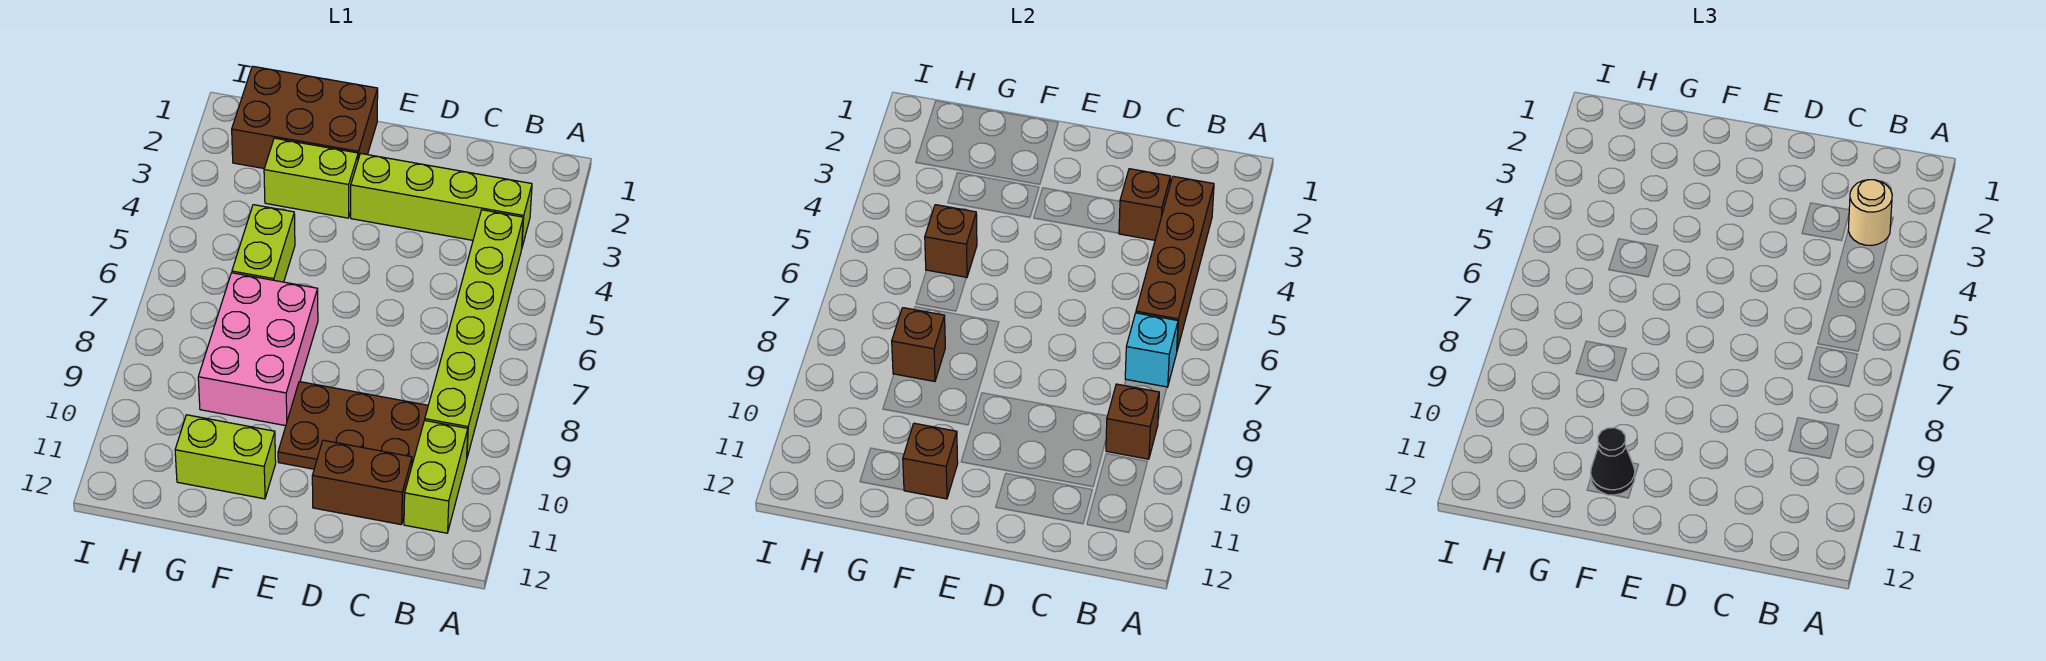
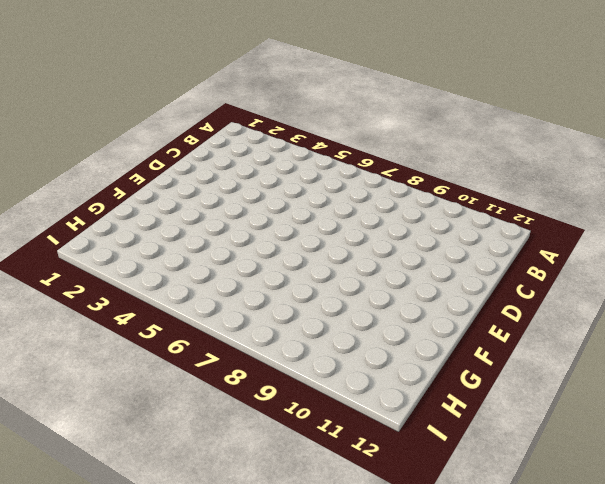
none -> lime brick B3:E3 level 1
none -> lime brick B4:B9 level 1
none -> lime brick B10:B11 level 1

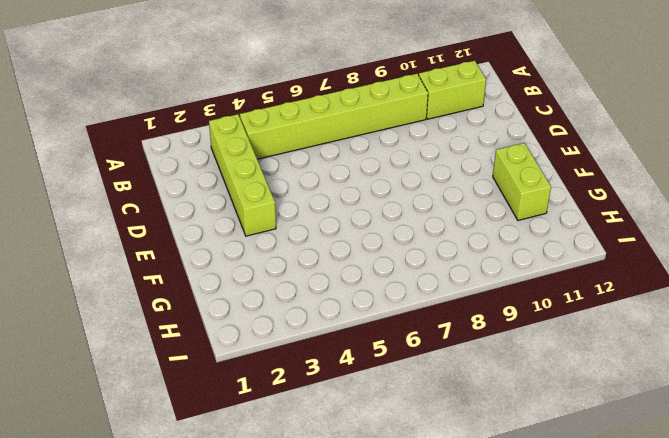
none -> brown plate C9:E10 level 1
none -> brown brick C11:D11 level 1
none -> brown brick F1:H2 level 1

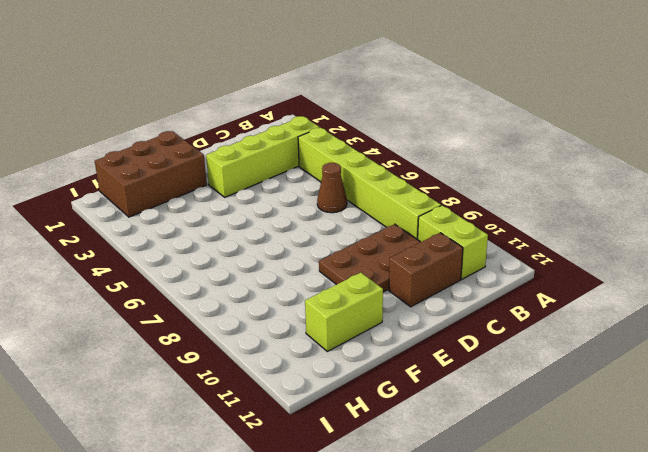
brown cone C6 level 1 -> none
none -> lime brick F3:G3 level 1
none -> pink brick F7:G9 level 1
none -> lime brick G5:G6 level 1

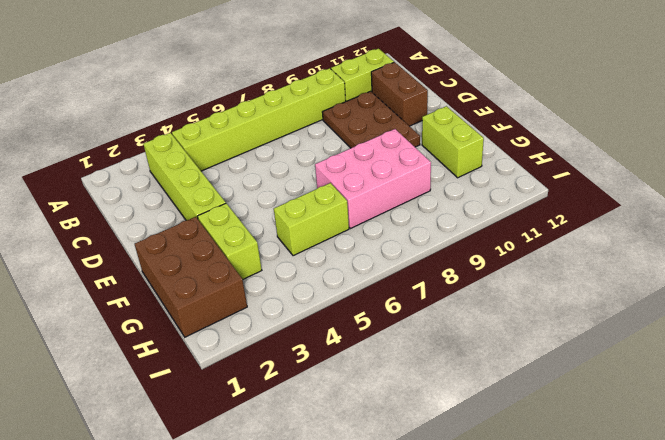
none -> brown brick B3:B6 level 2
none -> cyan brick B7 level 2
none -> brown brick B9 level 2

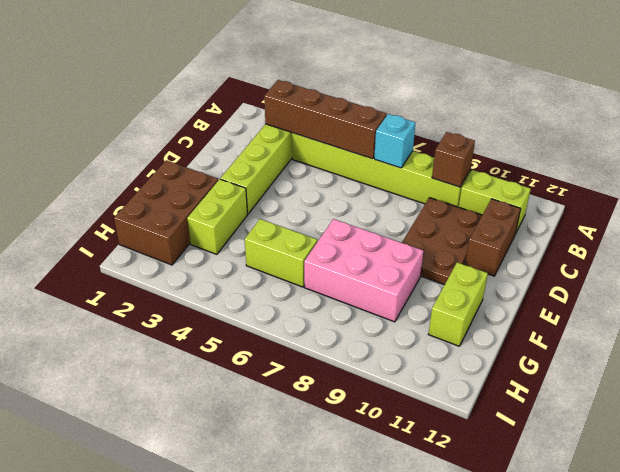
none -> brown brick C3 level 2
none -> brown brick F11 level 2
none -> brown brick G5 level 2

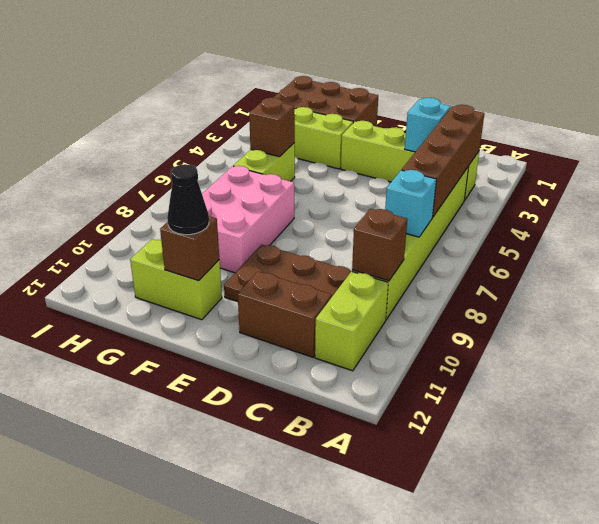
cyan brick C3 level 2 -> brown brick C3 level 2
none -> brown brick G8 level 2
none -> tan round brick B3 level 3

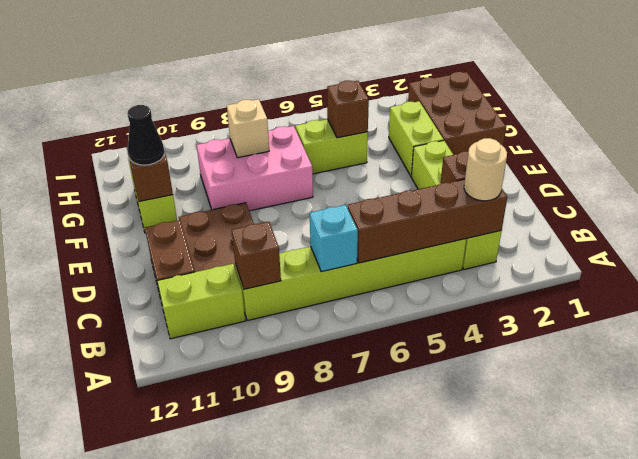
tan brick G8 level 2 -> brown brick G8 level 2

